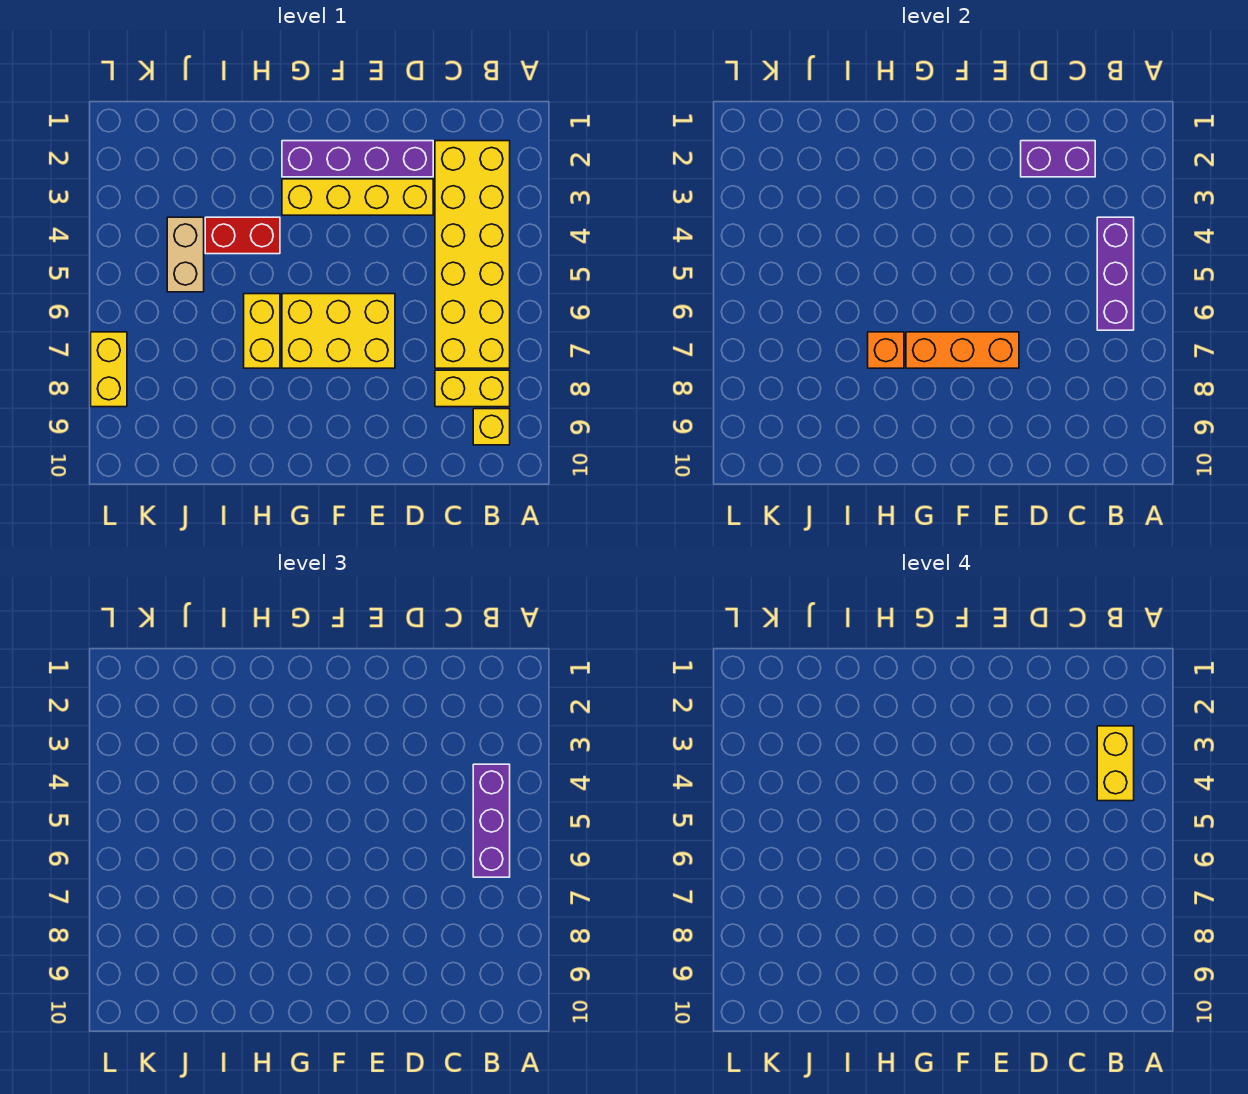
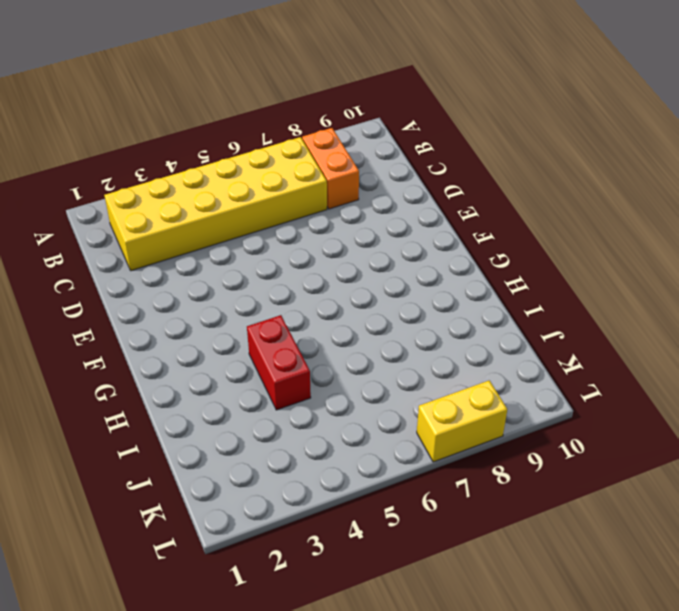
orange brick B8:C8 level 1 -> yellow brick B8:C8 level 1
none -> yellow brick B9 level 1
none -> purple brick D2:G2 level 1
none -> yellow brick D3:G3 level 1

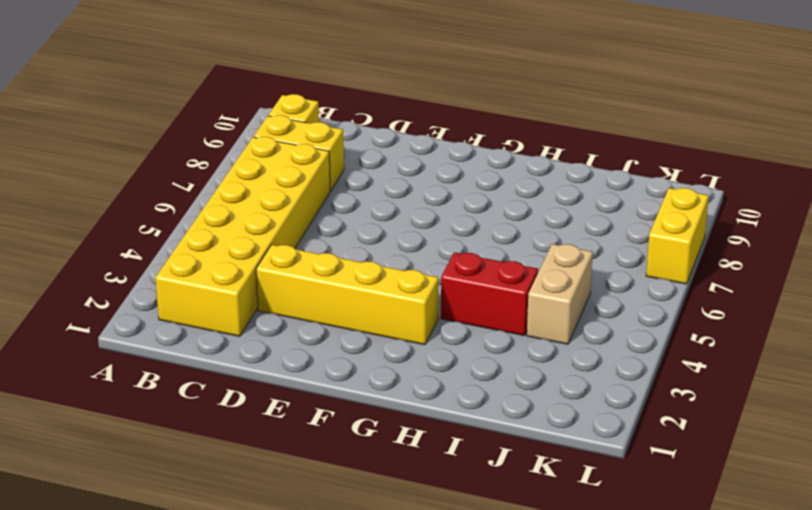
none -> purple brick D2:G2 level 1
none -> yellow brick E6:G7 level 1
none -> yellow brick H6:H7 level 1

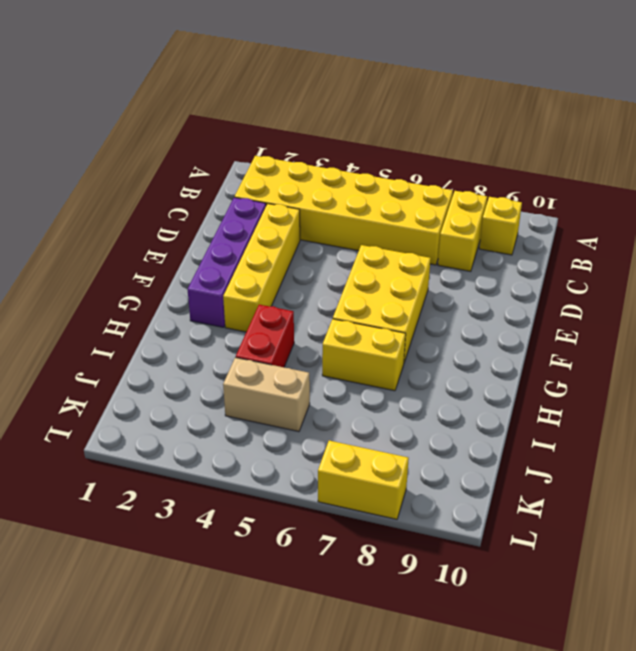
none -> purple brick B4:B6 level 2
none -> purple brick C2:D2 level 2
none -> orange brick E7:G7 level 2

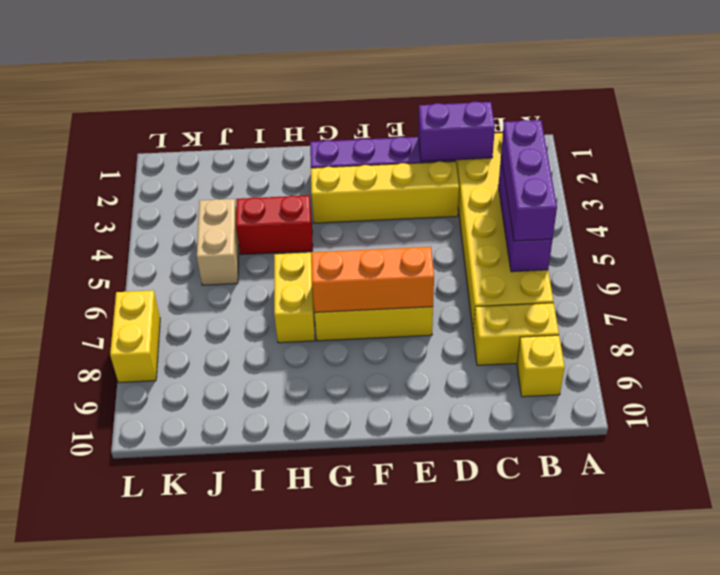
none -> orange brick H7 level 2
none -> yellow brick B3:B4 level 4

